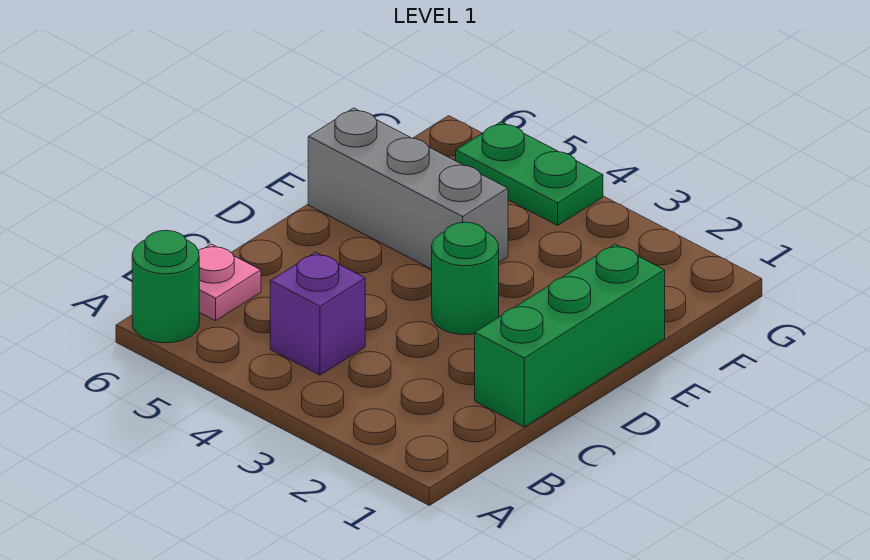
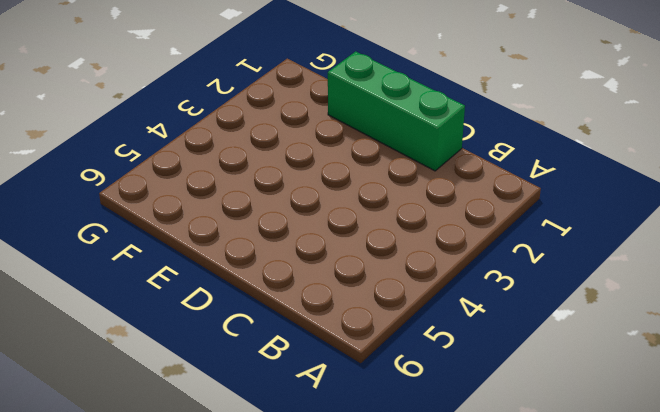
none -> green round brick A6 level 1
none -> purple brick B4 level 1

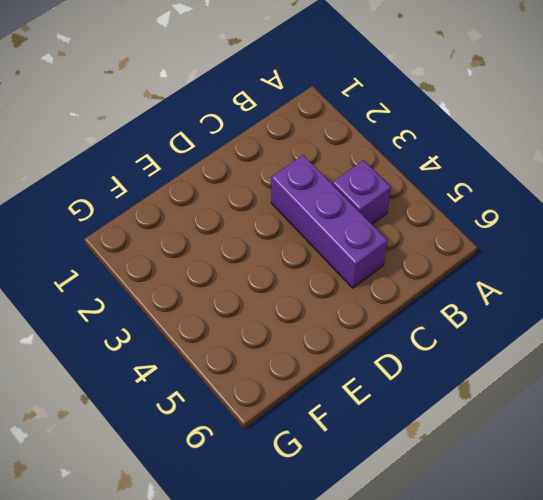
purple brick C3:C5 level 1 -> none
none -> green round brick A6 level 1
none -> pink plate B6 level 1

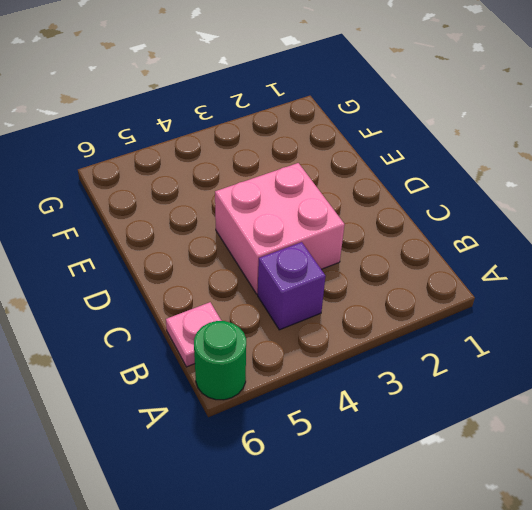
pink brick C3:D4 level 1 -> green round brick D3 level 1
none -> green brick C1:E1 level 1
none -> grey brick E4:E6 level 1

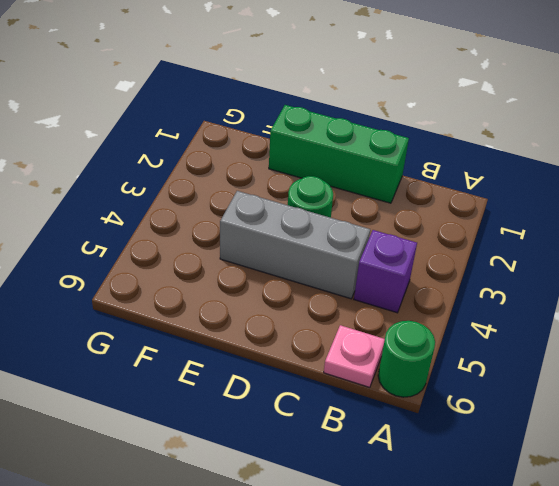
grey brick C4:E4 level 1 -> grey brick E4:E6 level 1
none -> green plate G4:G5 level 1

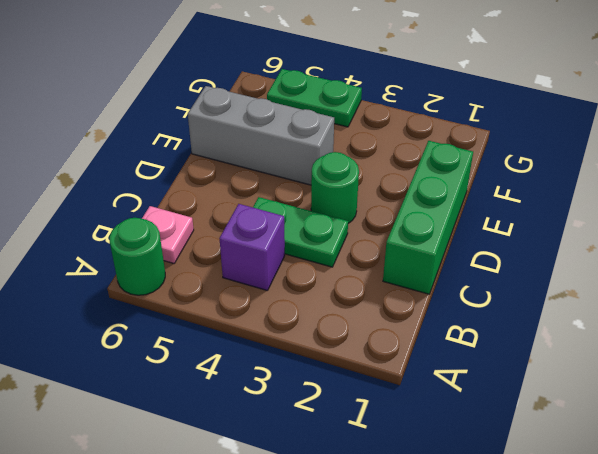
green plate C3:C4 level 1 -> none

